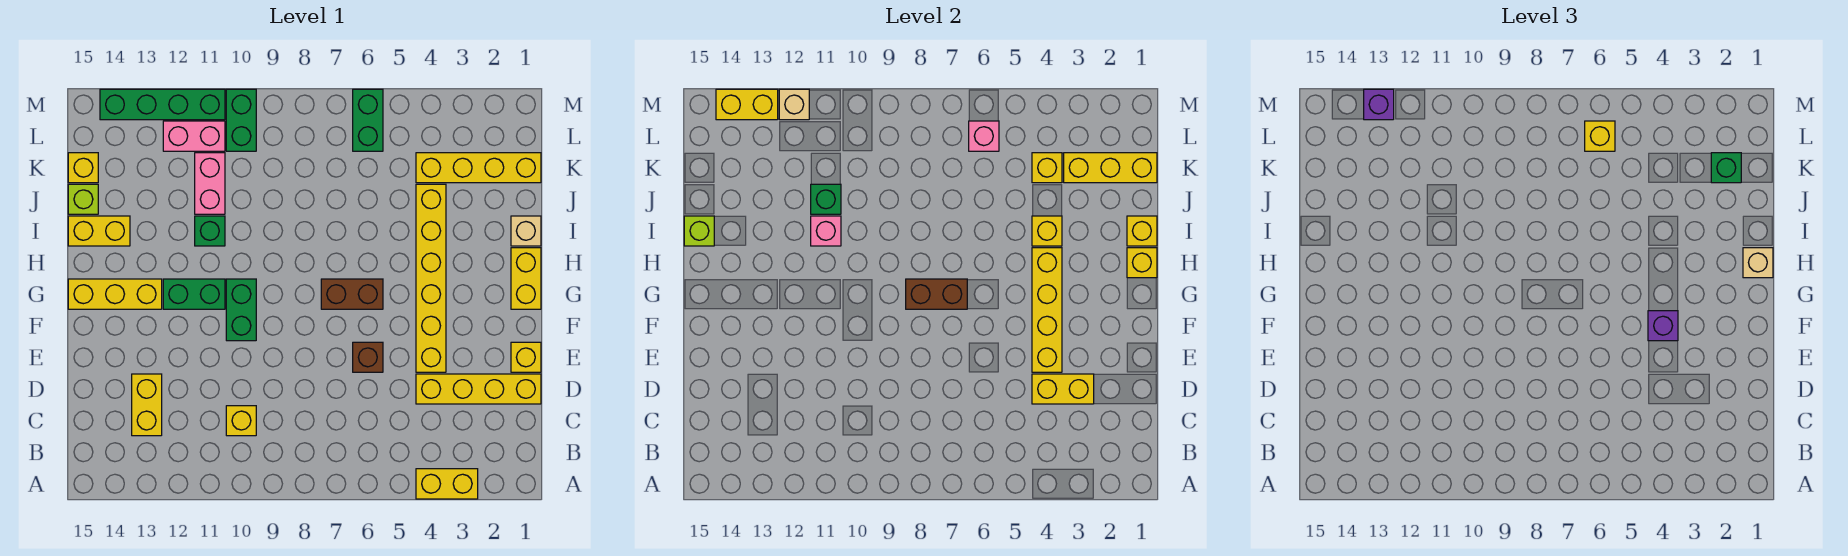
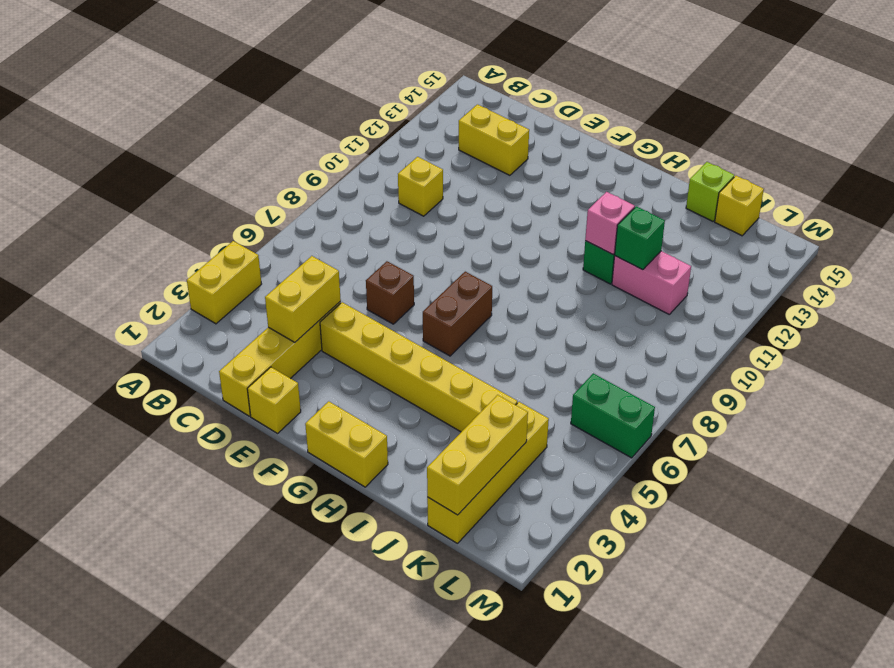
none -> green brick F10:G10 level 1
none -> green brick G11:G12 level 1
none -> yellow brick G13:G15 level 1
none -> tan brick I1 level 1

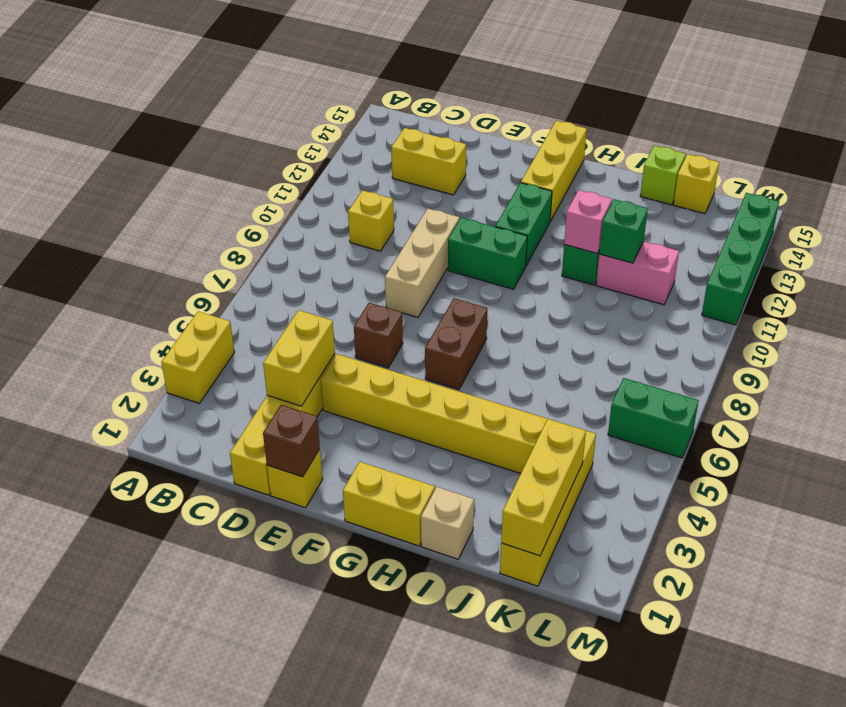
brown brick E1 level 2 -> none
tan brick E8:E10 level 1 -> none
none -> yellow brick I14:I15 level 1
none -> green brick L10:M10 level 1
none -> pink brick L11:L12 level 1
none -> yellow brick E4:H4 level 2

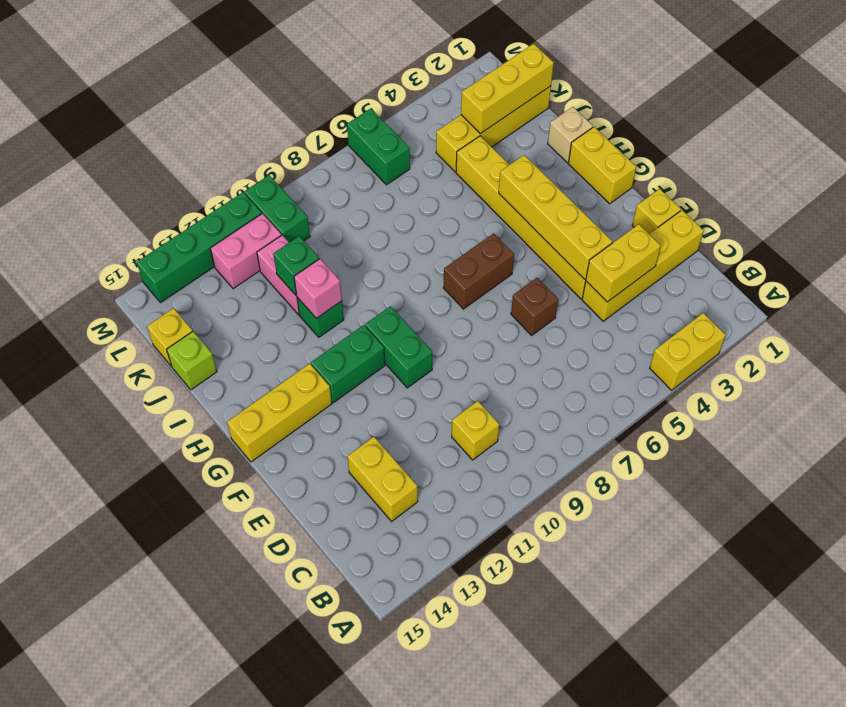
none -> yellow brick I14:I15 level 1
none -> brown brick G7:G8 level 2
none -> yellow brick H1 level 2
none -> yellow brick I1 level 2

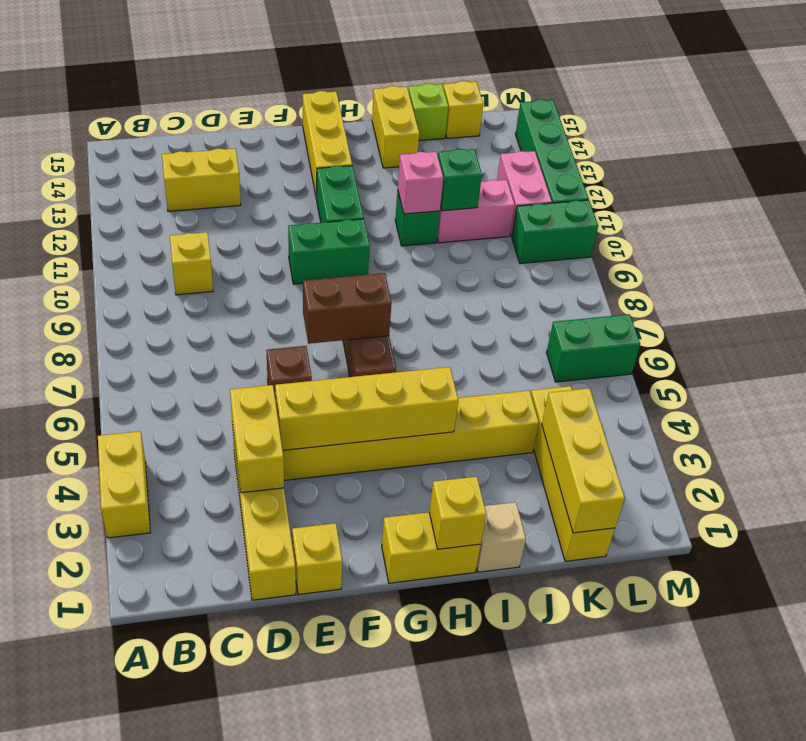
brown brick F7:G7 level 2 -> brown brick G7:G8 level 2
none -> yellow brick I1 level 2
none -> yellow brick I4 level 2
none -> lime brick I15 level 2
none -> yellow brick K4 level 2

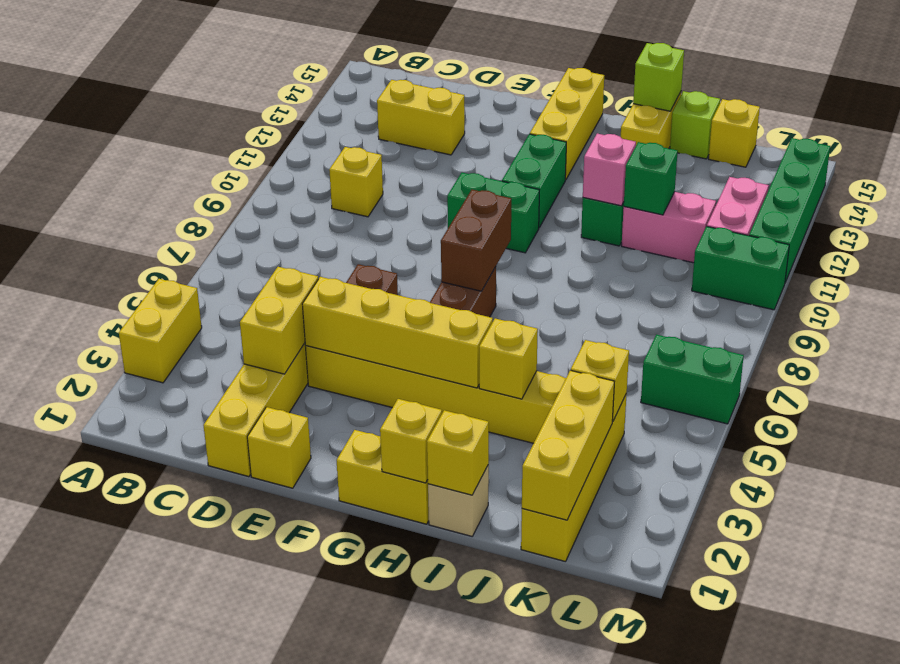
none -> pink brick L6 level 2
none -> tan brick M12 level 2
none -> yellow brick M13:M14 level 2
none -> purple brick F4 level 3

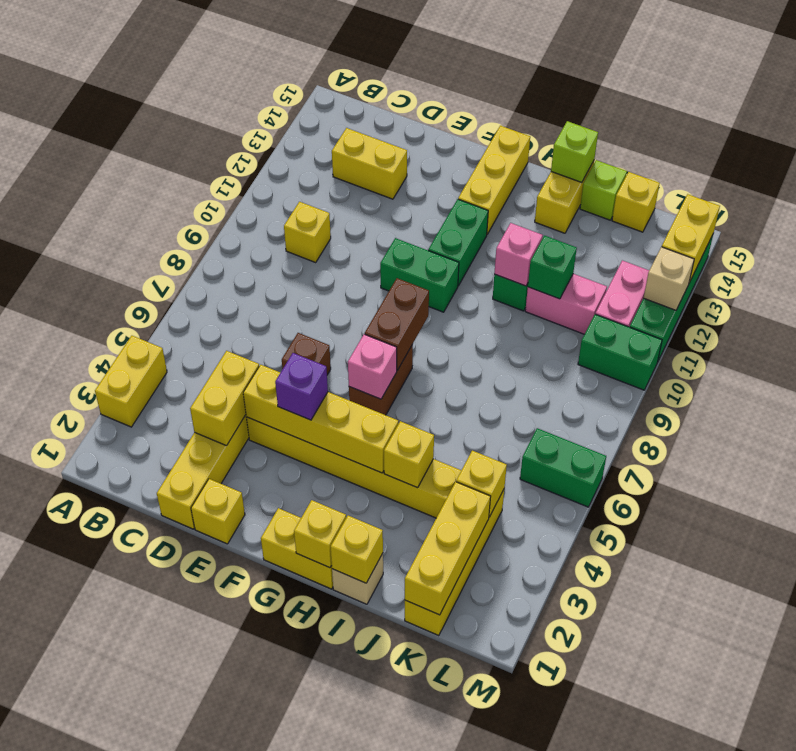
pink brick G6 level 2 -> pink brick L6 level 2
none -> tan brick H1 level 3
none -> green brick K2 level 3
none -> yellow brick L6 level 3
none -> purple brick M13 level 3

